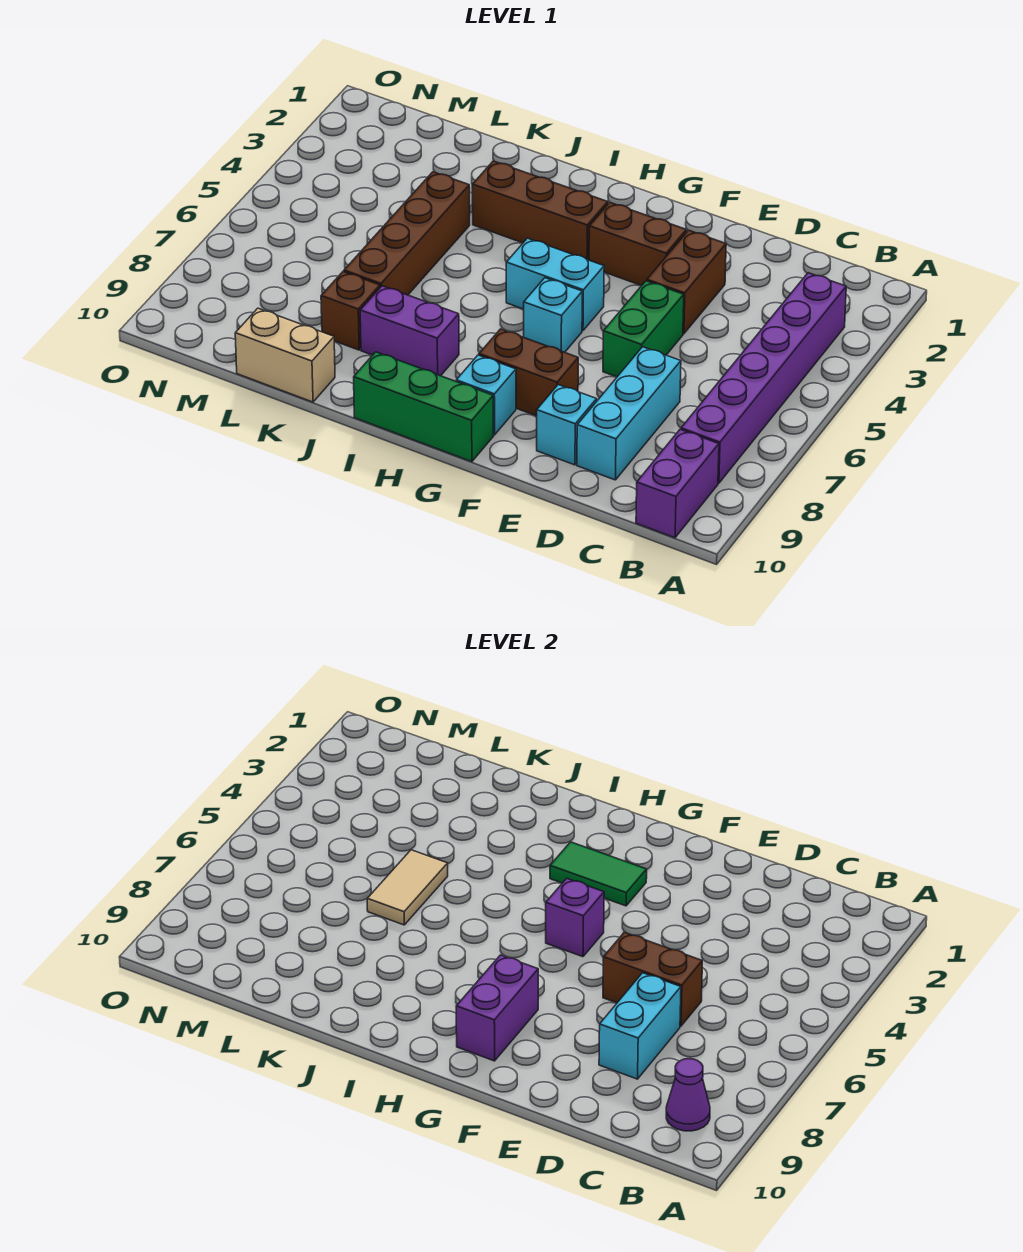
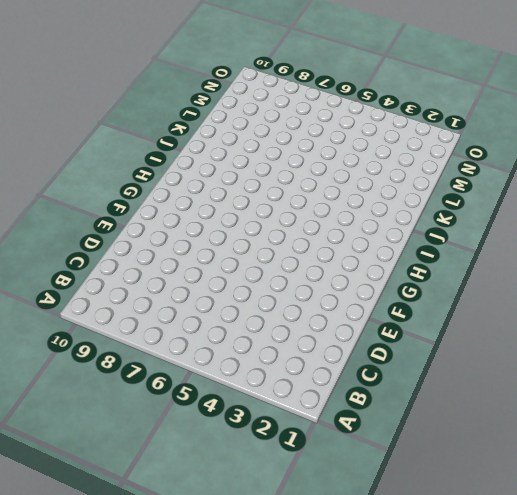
none -> purple brick B3:B8 level 1
none -> purple brick B9:B10 level 1
none -> cyan brick D7:D9 level 1

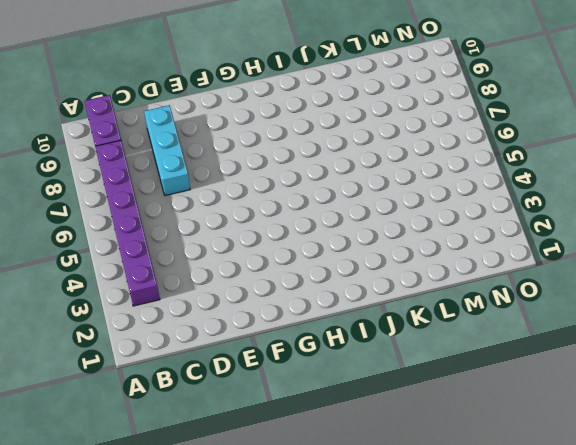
none -> brown brick E3:E4 level 1
none -> green brick E5:E6 level 1
none -> cyan brick E9 level 1

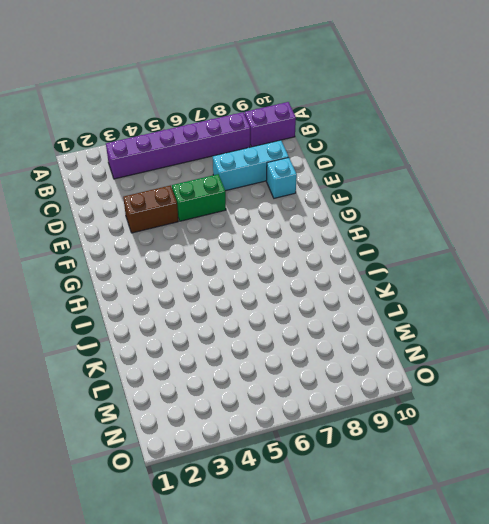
none -> brown brick F3:G3 level 1
none -> brown brick F8:G8 level 1
none -> cyan brick G5:H5 level 1

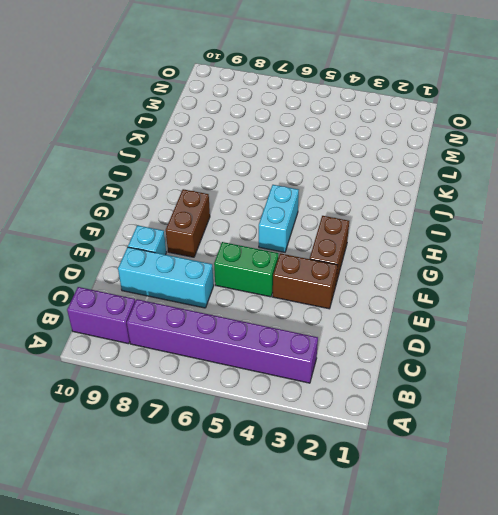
none -> cyan brick G6 level 1
none -> cyan brick G9 level 1
none -> green brick G10:I10 level 1

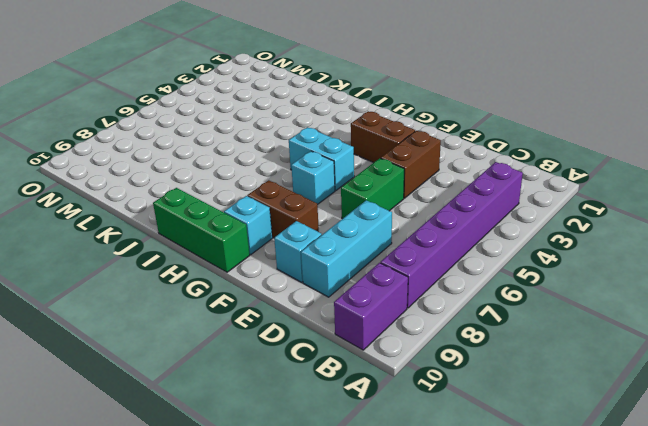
none -> brown brick H3:J3 level 1
none -> purple brick I8:J8 level 1
none -> brown brick K4:K7 level 1

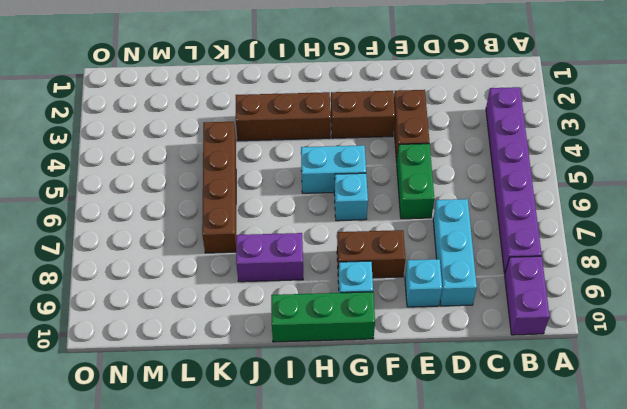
none -> brown brick K8 level 1
none -> tan brick K10:L10 level 1
none -> purple cone B9 level 2

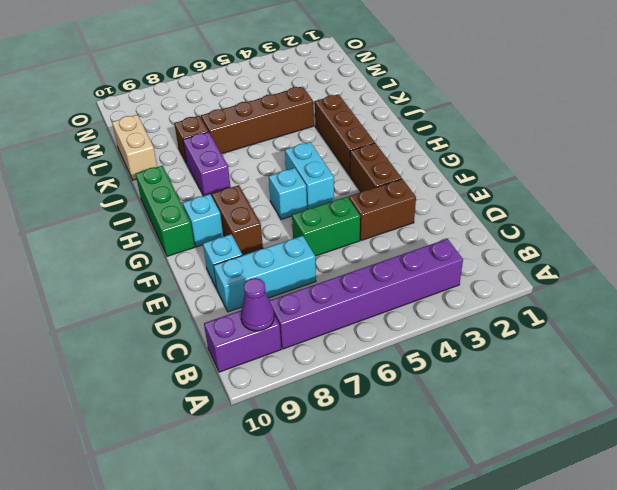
none -> brown brick D6:E6 level 2
none -> cyan brick D7:D8 level 2
none -> green tile G3:H3 level 2

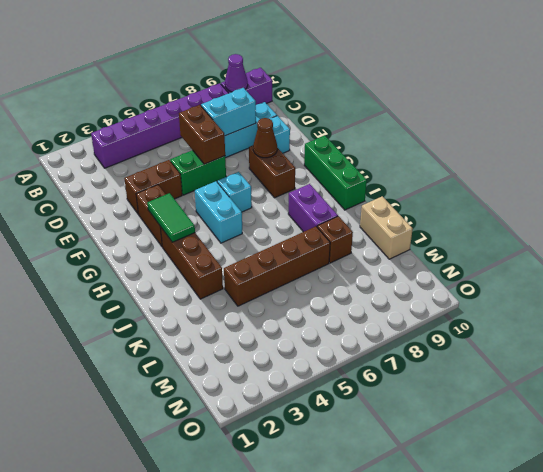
brown cone F8 level 2 -> none
none -> cyan brick G9 level 1
none -> purple brick G5 level 2
none -> purple brick G8:G9 level 2

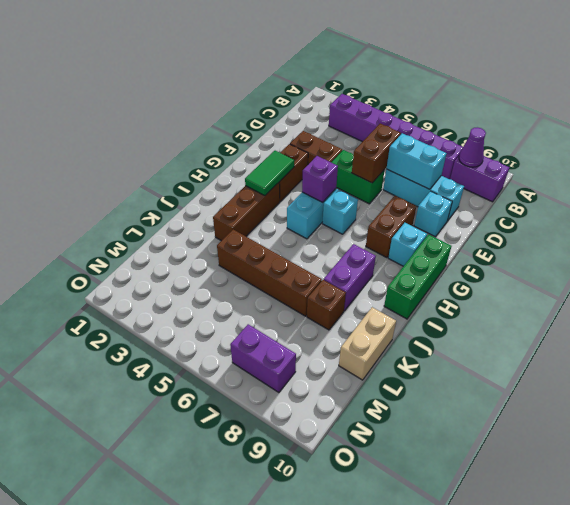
purple brick N7:N8 level 1 -> purple brick G8:G9 level 2
none -> tan tile K5:K6 level 2

